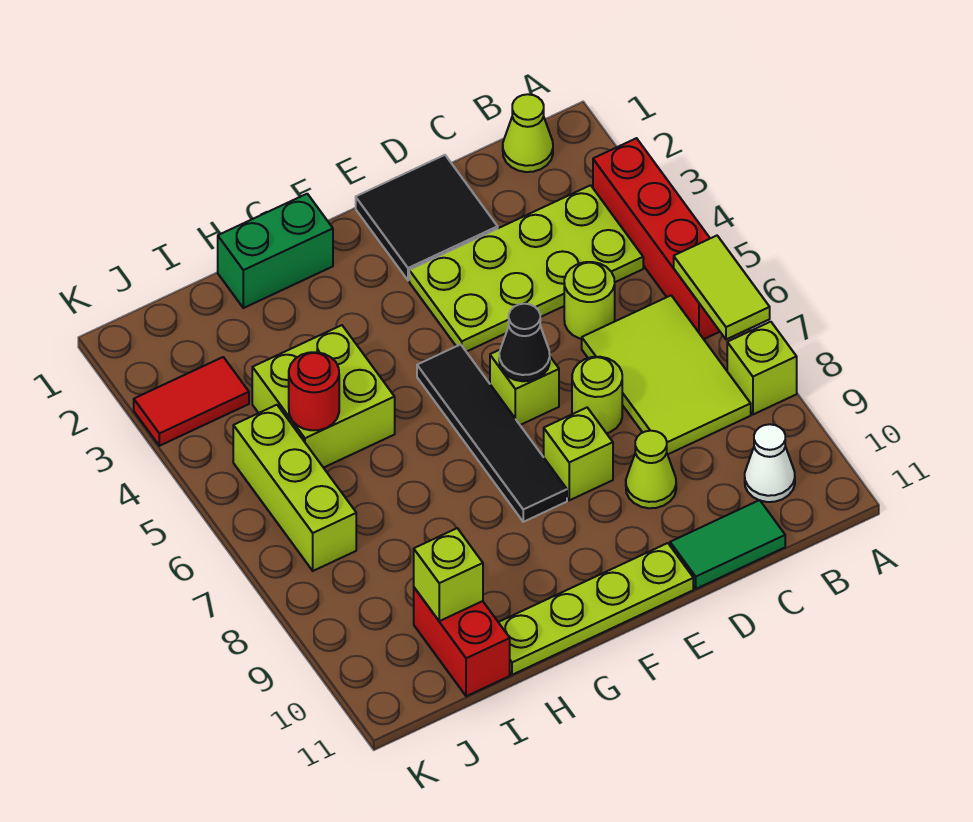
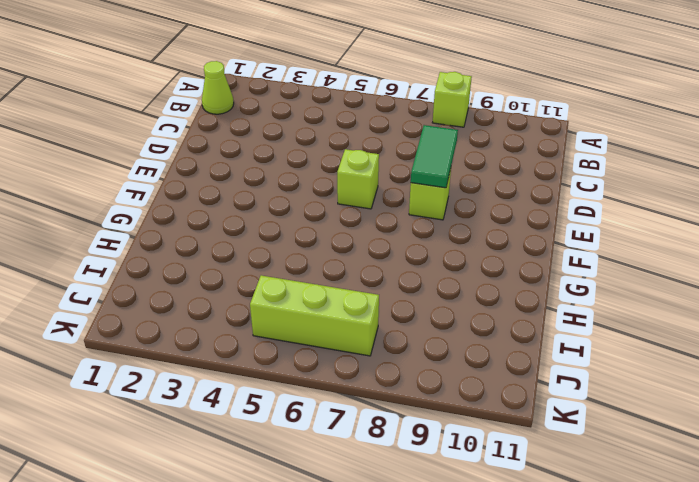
green tile D8:E8 level 2 -> green tile C11:D11 level 1
none -> red brick A3:A6 level 1
none -> lime plate B3:E4 level 1
none -> lime tile B6:C8 level 1

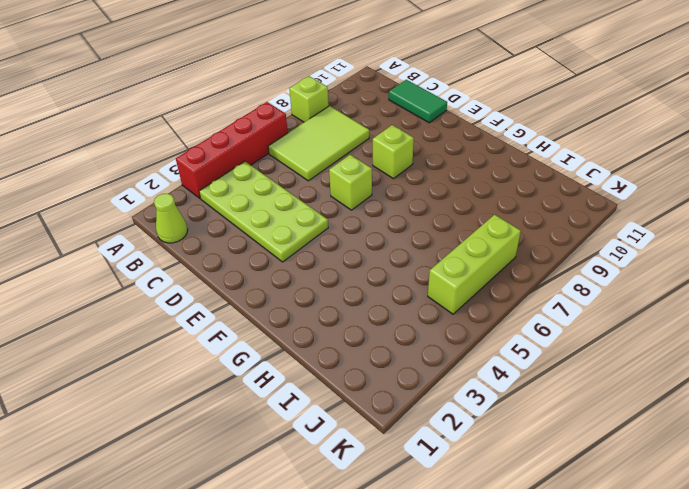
none -> white cone B10 level 1
none -> lime round brick C5 level 1
none -> black tile D1:E2 level 1

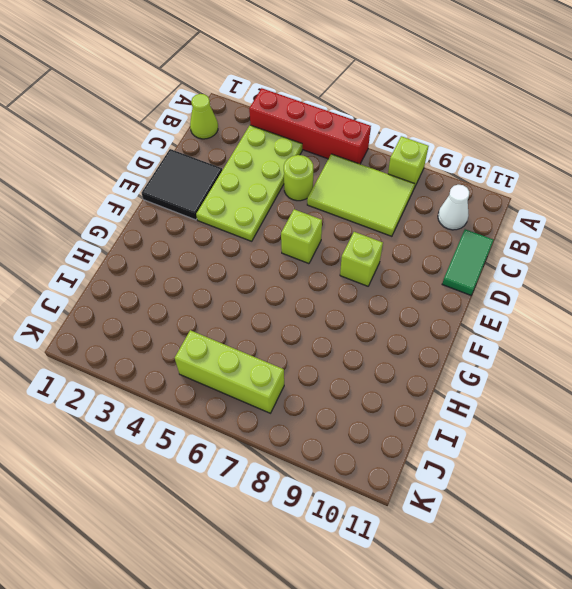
none -> lime round brick D7 level 1
none -> lime cone D9 level 1
none -> lime plate E11:H11 level 1

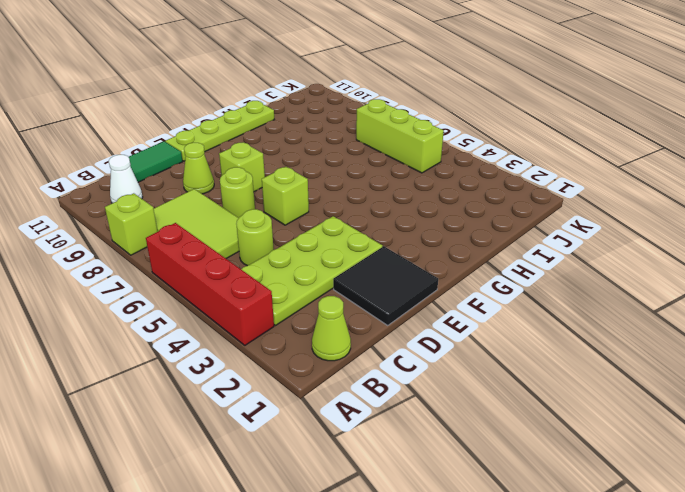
none -> black tile F5:F8 level 1
none -> green brick G1:H1 level 1
none -> lime brick H4:I5 level 1

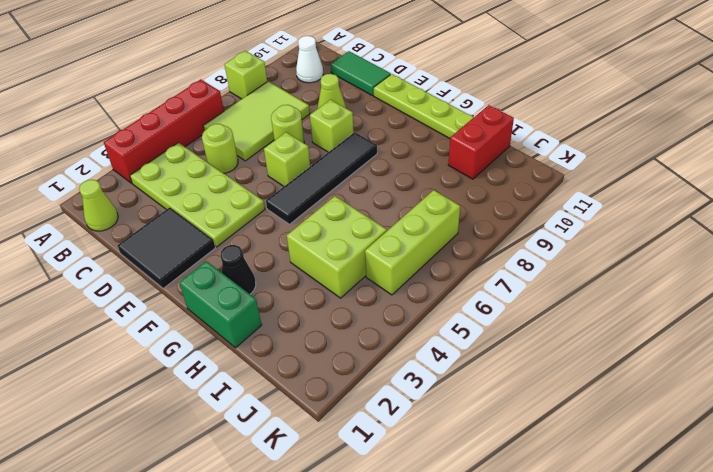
black cone G2 level 1 -> black cone E6 level 2
none -> red tile J3:K3 level 1
none -> lime tile A6:A7 level 2
none -> red round brick I5 level 2

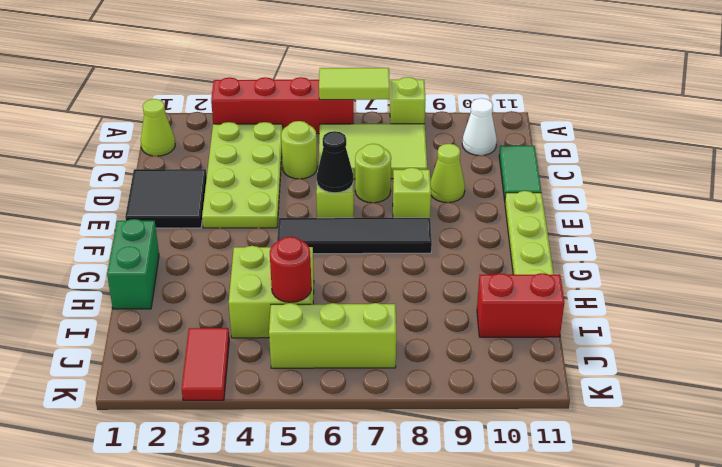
none -> lime brick I10 level 2

